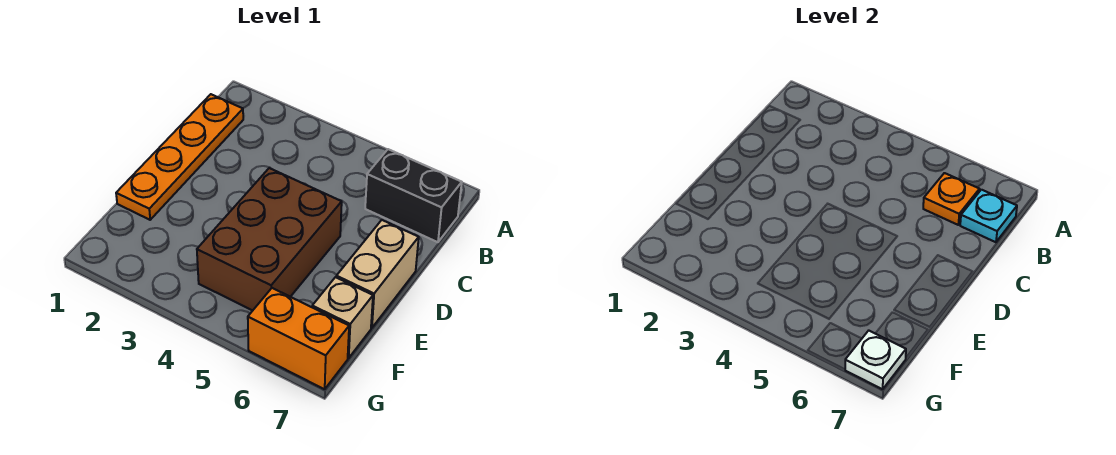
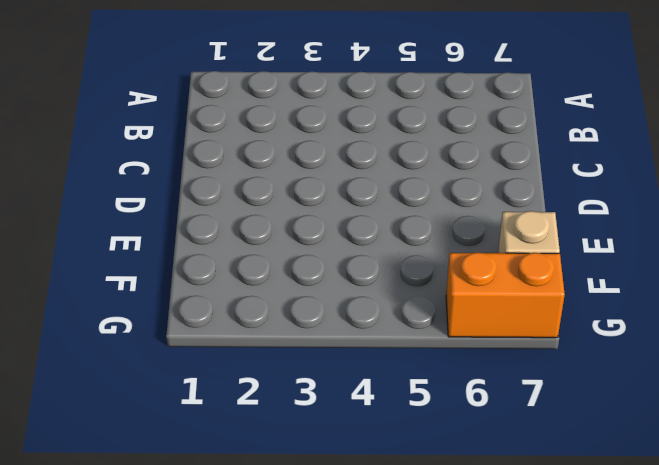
none -> orange plate B1:E1 level 1
none -> black brick B6:B7 level 1

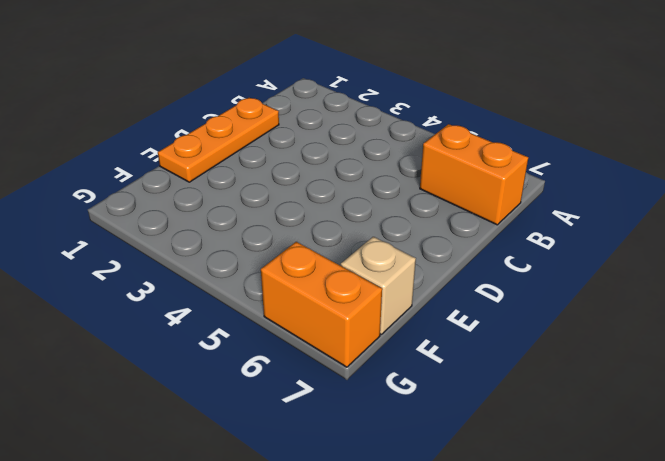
orange brick B6:B7 level 1 -> black brick B6:B7 level 1
orange plate C1:E1 level 1 -> orange plate B1:E1 level 1
none -> brown brick D4:F5 level 1
none -> tan brick D7:E7 level 1

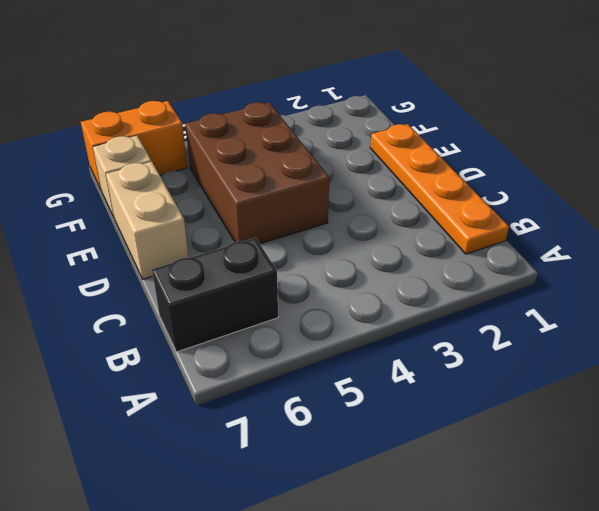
none -> orange plate B6 level 2
none -> cyan plate B7 level 2

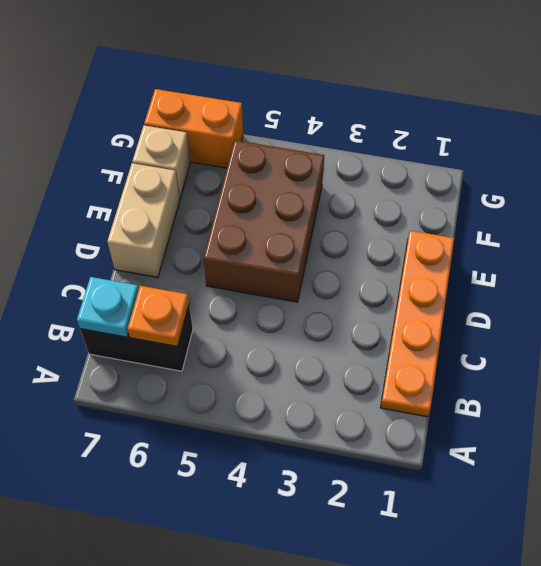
none -> white plate G7 level 2

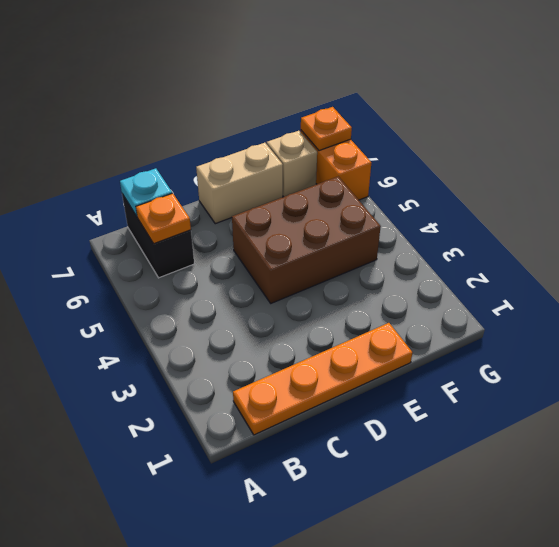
orange plate G7 level 2 -> white plate G7 level 2

